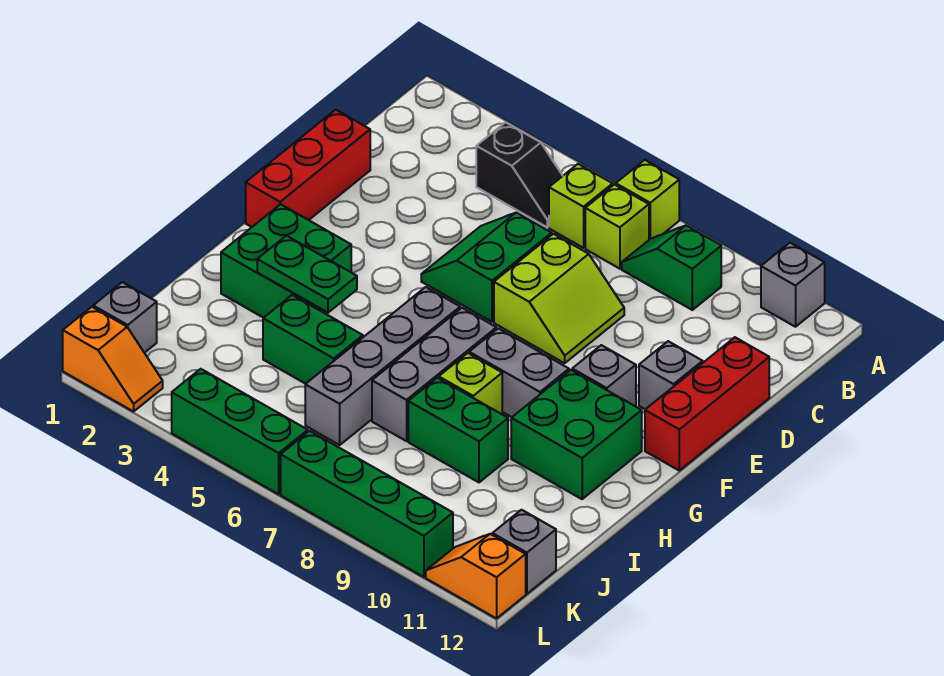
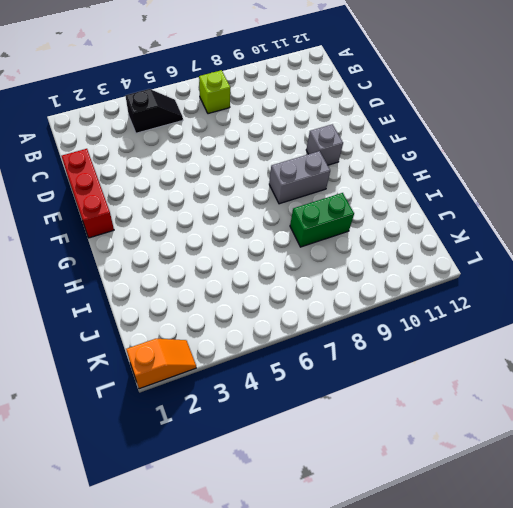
none -> lime brick A7 level 1
none -> grey brick A11 level 1
none -> lime brick B6 level 1

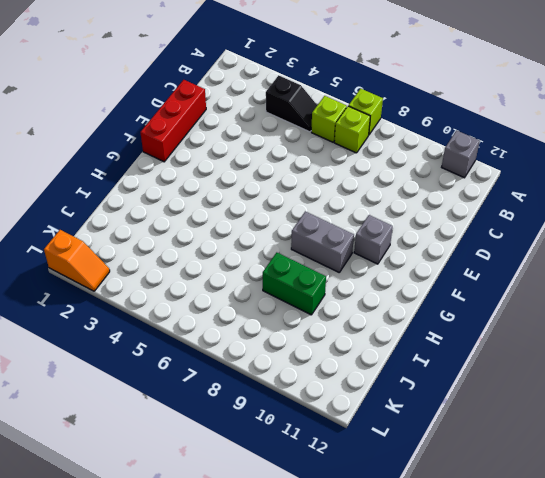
none -> green slope B8:B9 level 1 top 9
none -> green slope D5:E6 level 1 top 6
none -> lime slope D7:E8 level 1 top 7

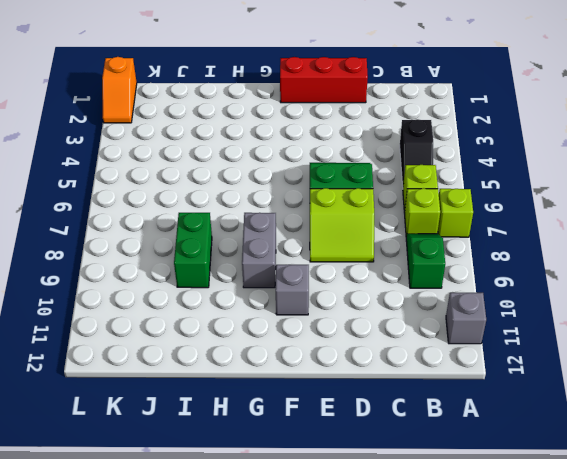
none -> red brick D12:F12 level 1
none -> grey brick E11 level 1
none -> green brick G2:H3 level 1

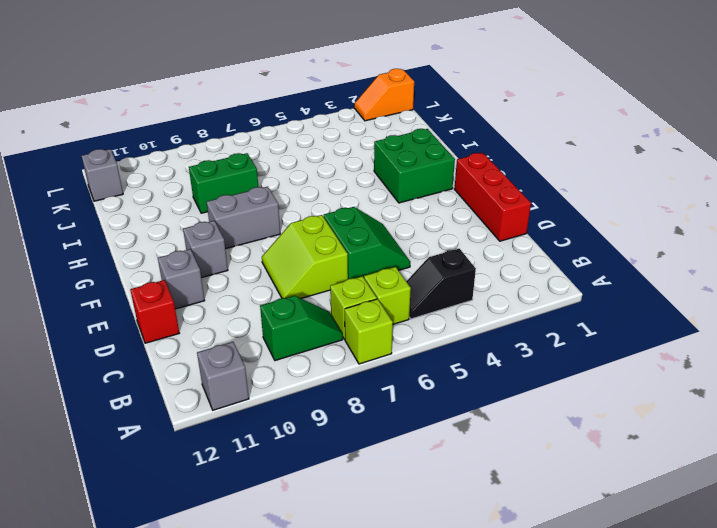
red brick D12 level 1 -> red brick D12:F12 level 1
none -> grey brick G6:J6 level 1
none -> grey brick G7:I7 level 1
none -> green brick G10:H11 level 1

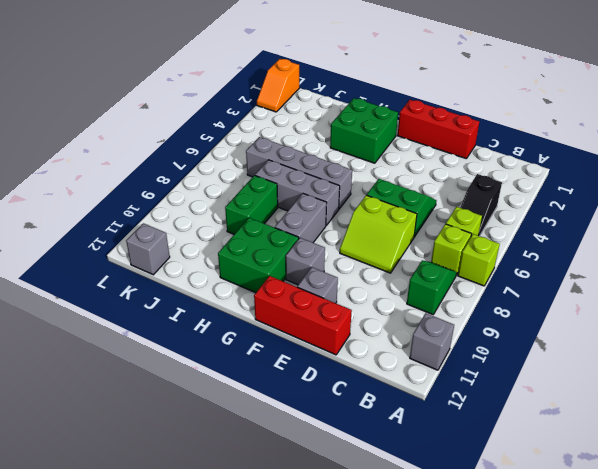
none -> lime brick H8 level 1
none -> green brick I4:I5 level 1
none -> grey brick K1 level 1

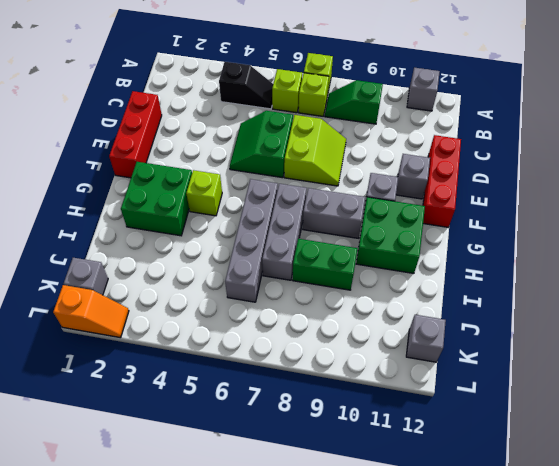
lime brick G4 level 1 -> lime brick H8 level 1
none -> green brick I4:I5 level 1
none -> green brick L4:L6 level 1
none -> green brick L7:L10 level 1

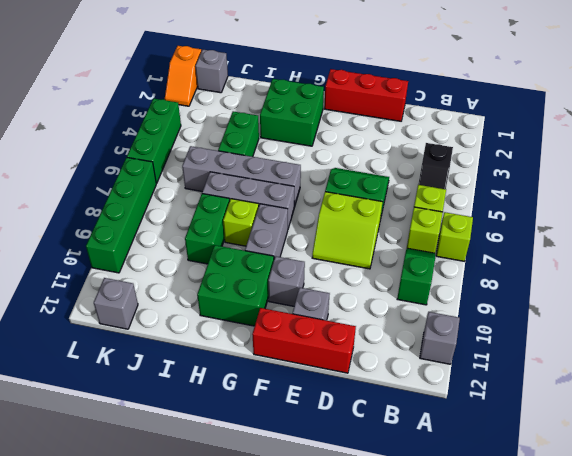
none -> orange slope L11:L12 level 1 top 12
none -> green plate H3:H4 level 2

